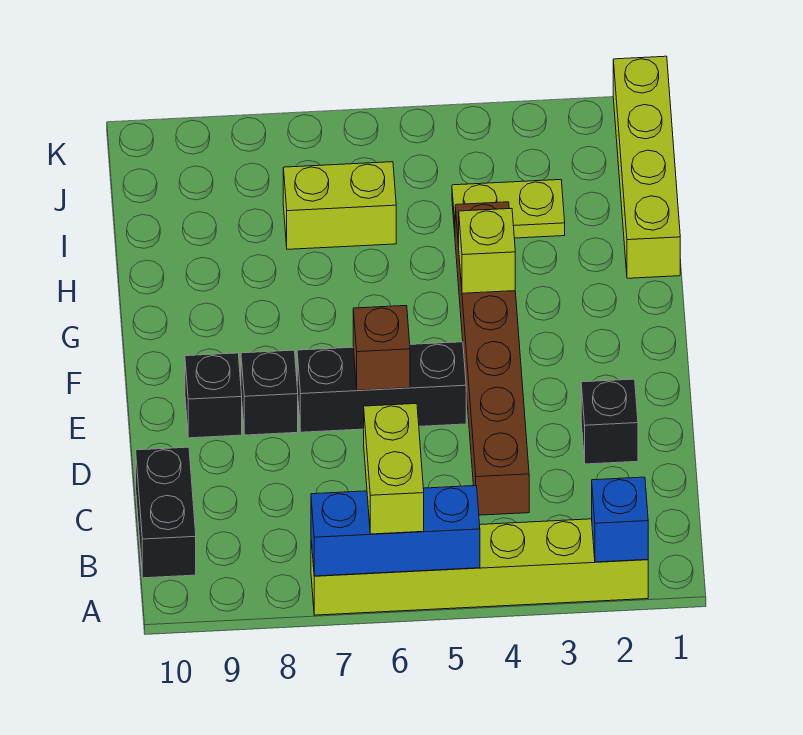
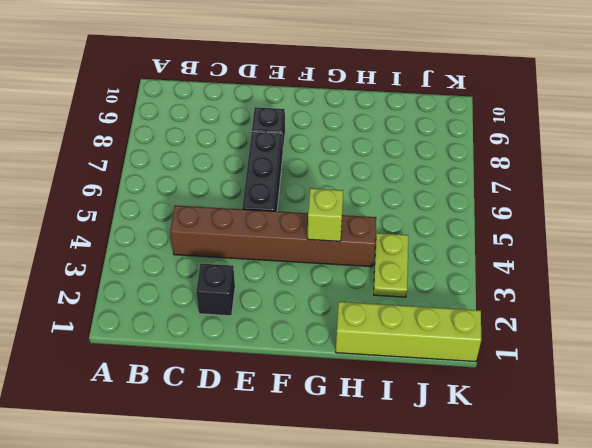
none -> lime brick A2:A7 level 1
none -> black brick B10:C10 level 1
none -> black brick E9 level 1

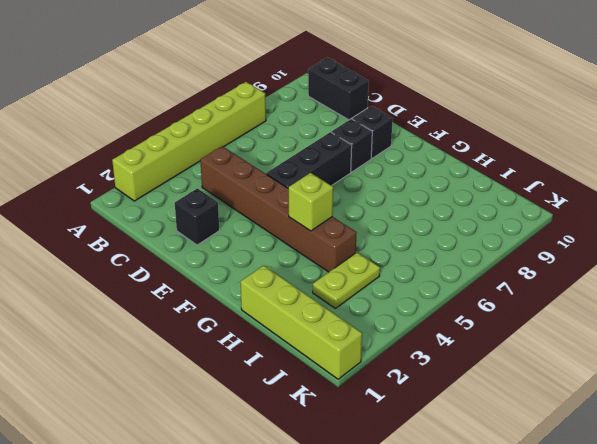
none -> lime brick I6:I7 level 1
none -> blue brick A2 level 2
none -> blue brick A5:A7 level 2

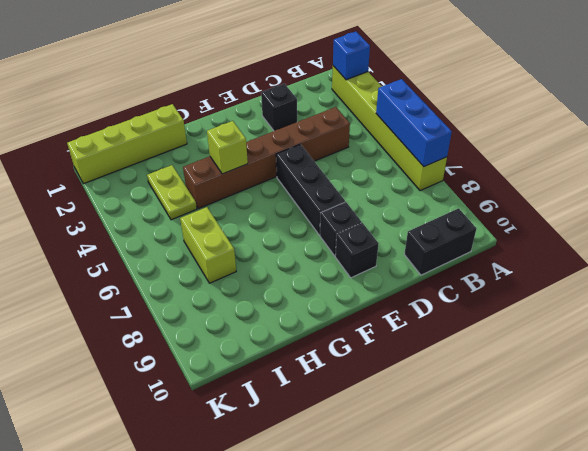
none -> brown brick E6 level 2
none -> lime brick A6:B6 level 3

